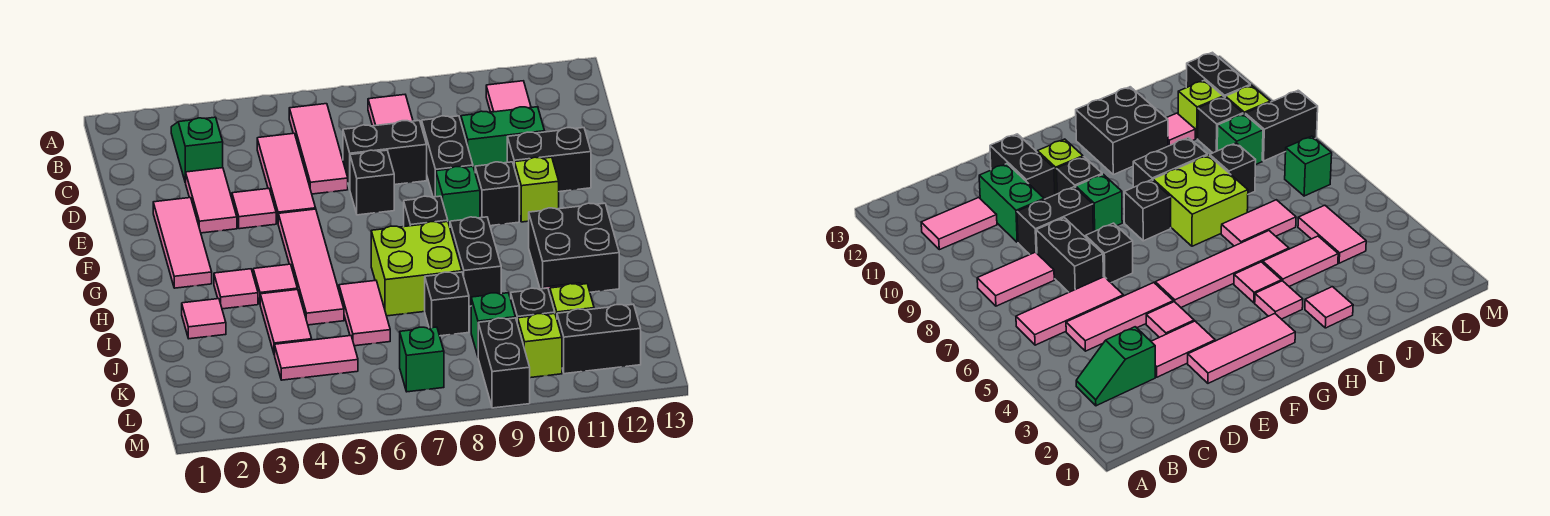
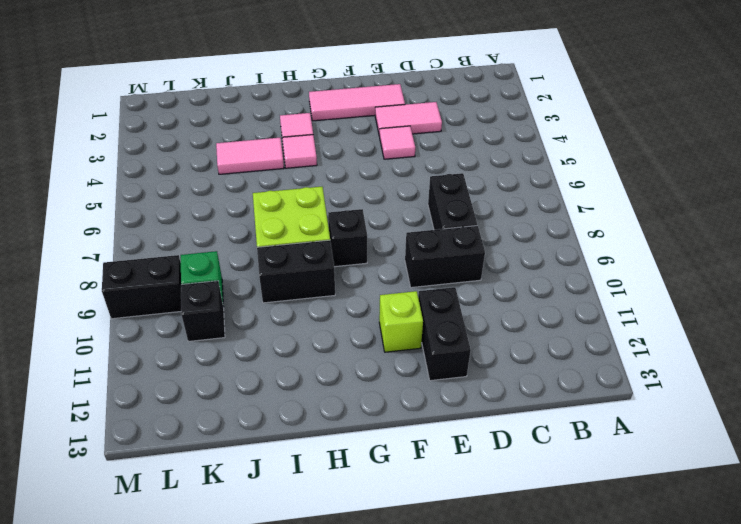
none -> green slope B3:C3 level 1 top C
none -> pink tile B6:D6 level 1
none -> pink tile B8:C8 level 1
none -> pink tile B11:C11 level 1

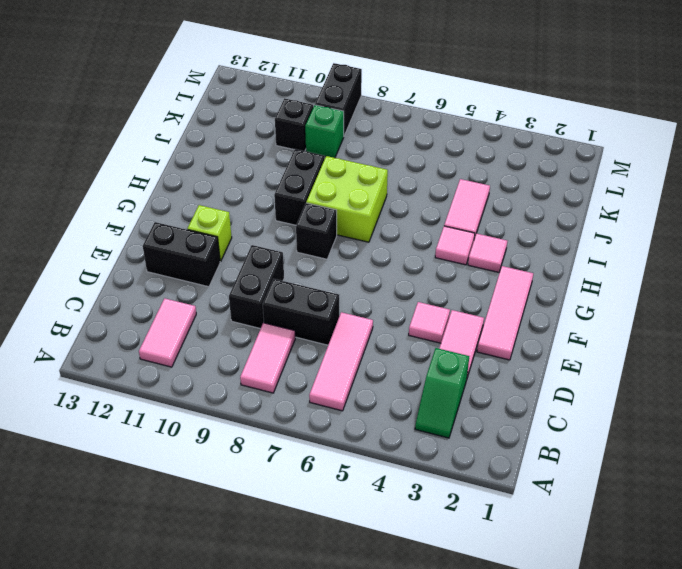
none -> pink tile C5:E5 level 1
none -> green brick D10:D11 level 1
none -> black brick E7 level 1
none -> pink tile F5:I5 level 1

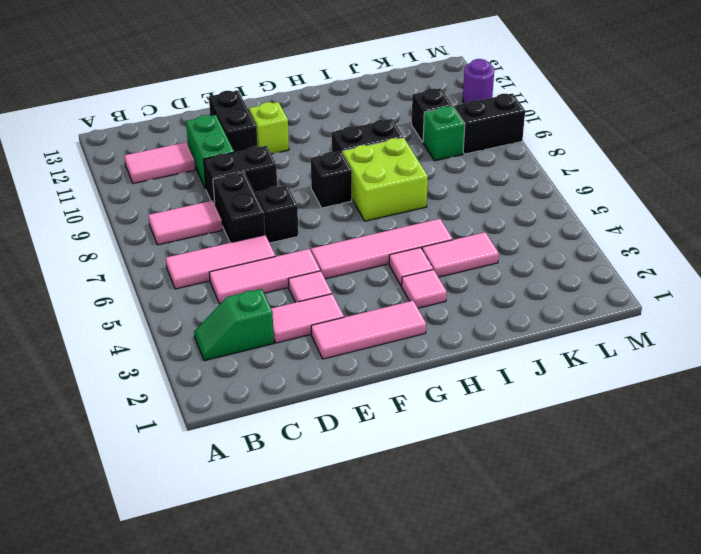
purple round brick M11 level 1 -> none
none -> green brick F9 level 1
none -> black brick F10 level 1
none -> black brick H11:I12 level 1
none -> pink tile I2 level 1

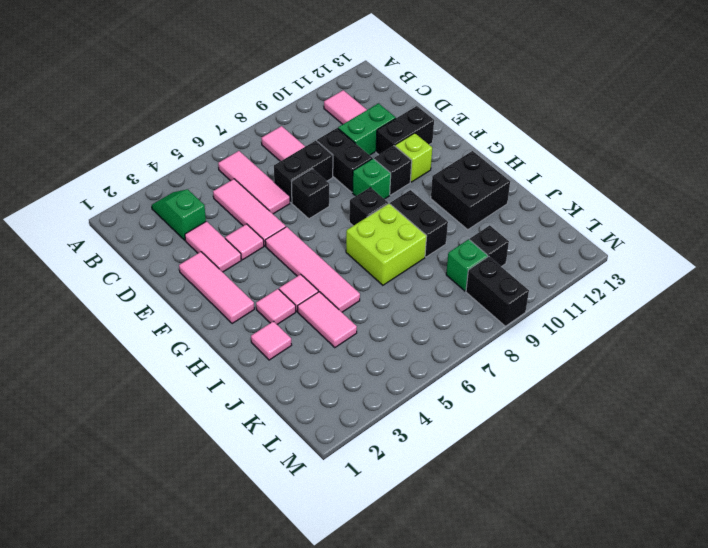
none -> pink tile I6:J6 level 1
none -> black brick J8 level 1
none -> pink tile J11 level 1
none -> pink tile K4:K5 level 1

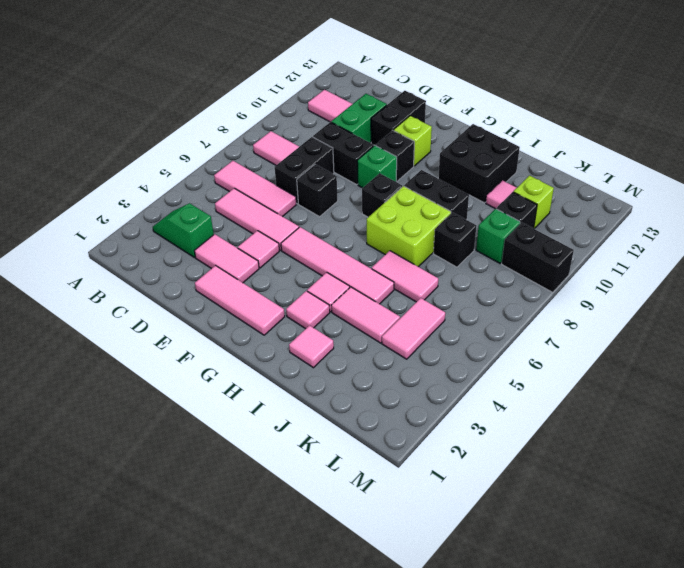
none -> green brick L7 level 1
none -> lime brick L10 level 1
none -> black brick L11:L12 level 1

